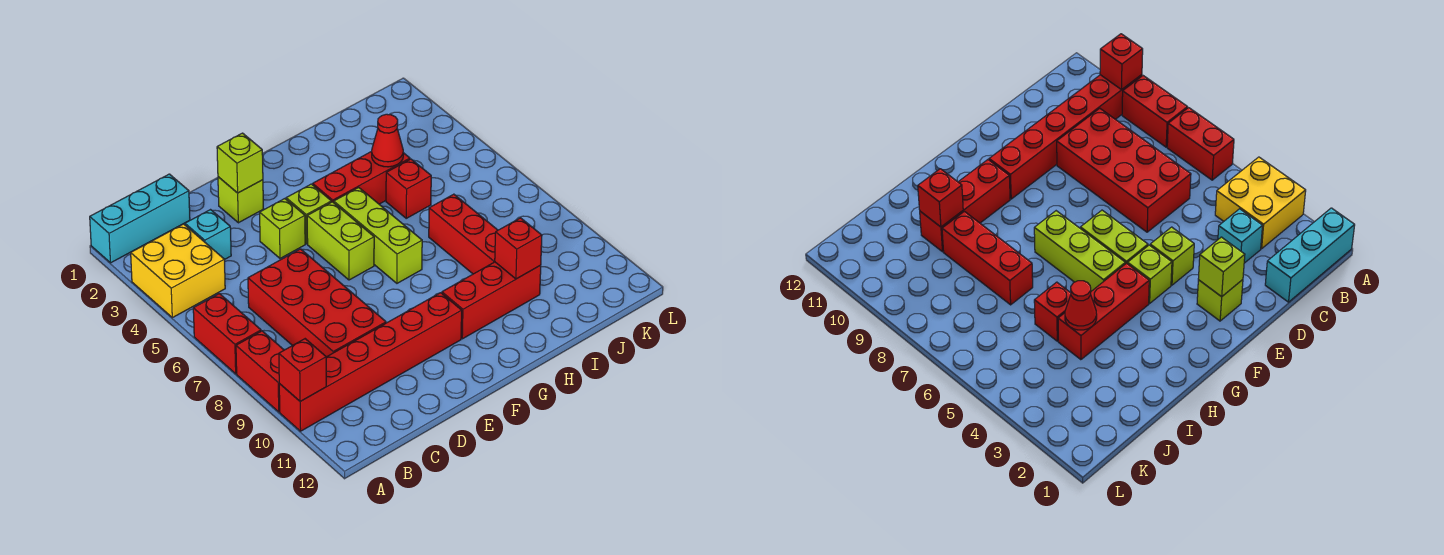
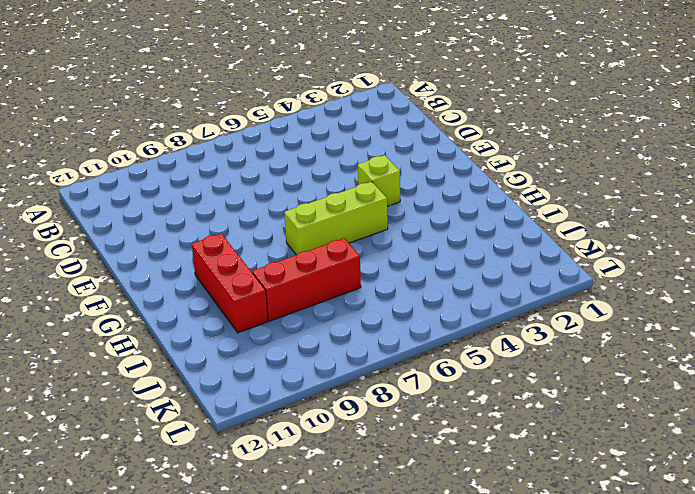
none -> cyan brick A1:C1 level 1
none -> yellow brick A3:B4 level 1
none -> red brick A6:A7 level 1

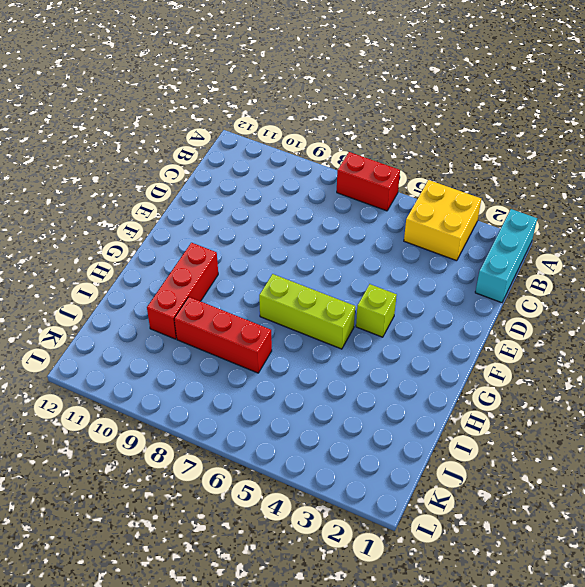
none -> red brick A8:A9 level 1
none -> red brick A10:F10 level 1
none -> cyan brick C3 level 1

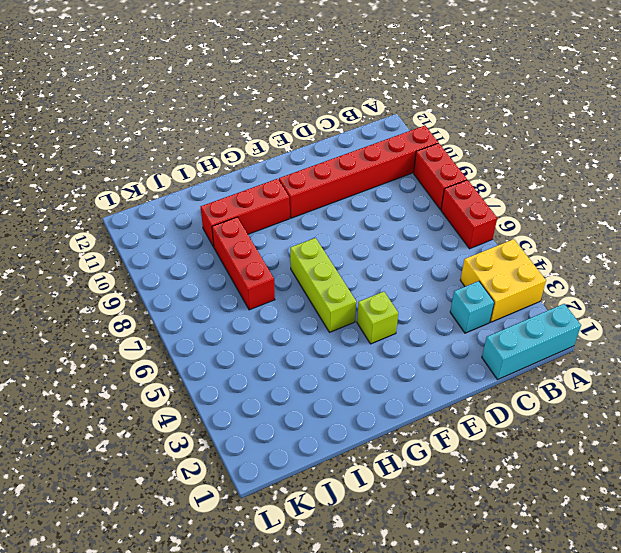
none -> red brick C6:D9 level 1
none -> lime brick E2 level 1
none -> lime brick E4 level 1

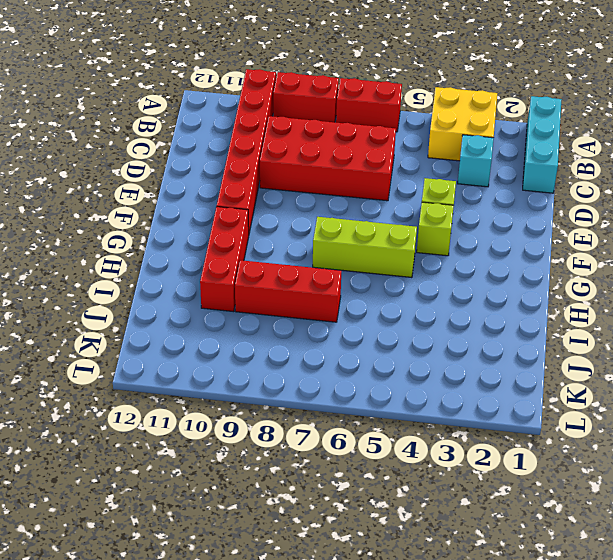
none -> lime brick E2 level 1
none -> lime brick F5:F6 level 1
none -> red brick G4:I4 level 1

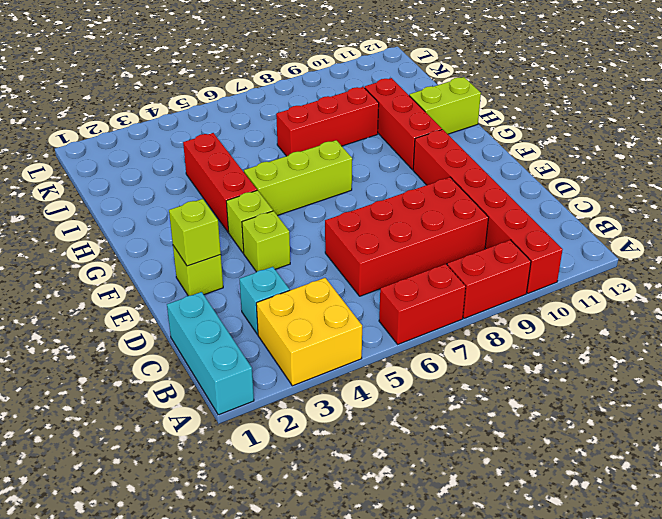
lime brick H11:H12 level 1 -> lime brick F5:F6 level 1
none -> red brick I5 level 1
none -> red brick A10 level 2
none -> red cone I4 level 2

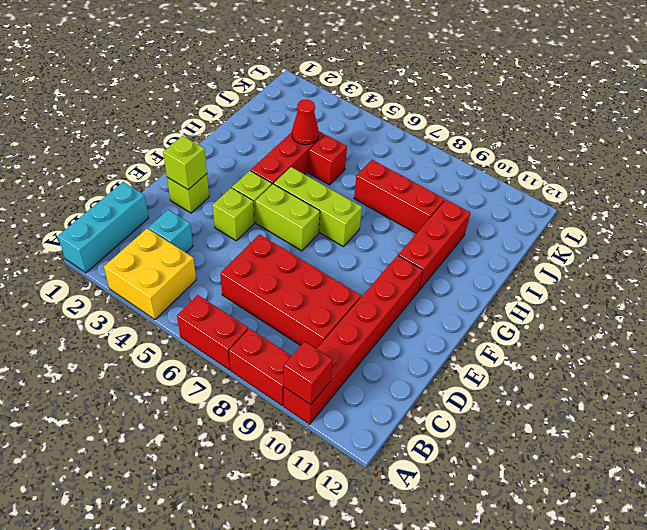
none -> red brick I10 level 2

